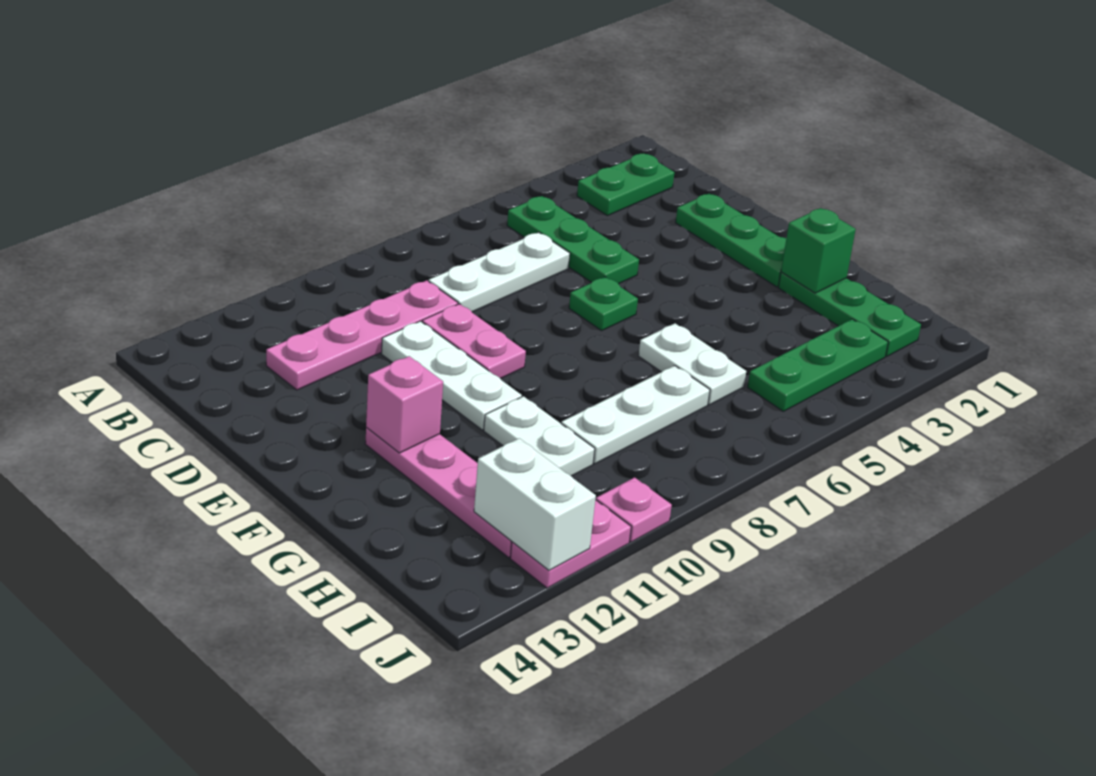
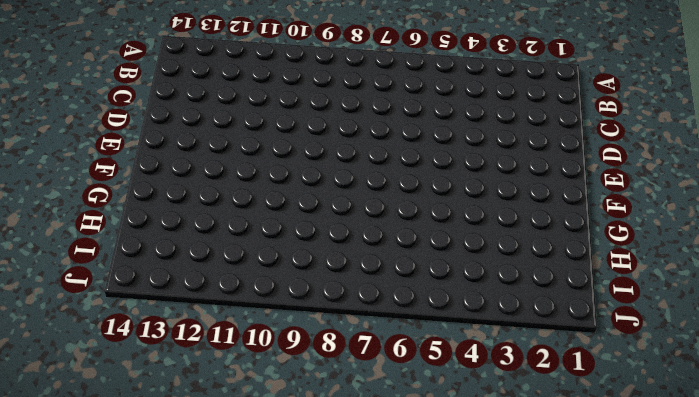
none -> green plate B2:B3 level 1
none -> green plate B5:D5 level 1
none -> white plate C6:C8 level 1

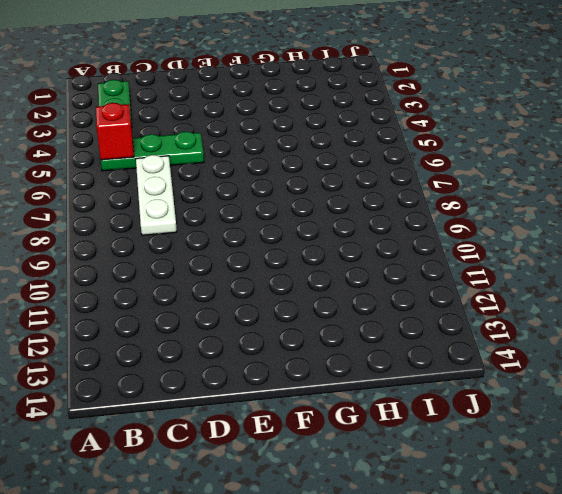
red brick B5 level 2 -> none
none -> pink plate C9:C12 level 1
none -> green plate D2:F2 level 1
none -> pink plate D9:E9 level 1

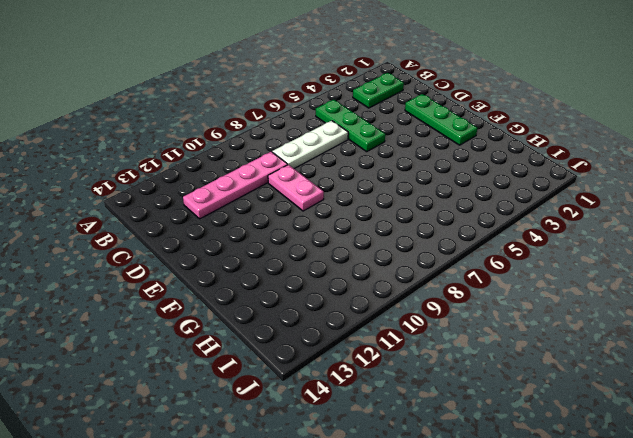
none -> white plate D10:F10 level 1
none -> green plate E6 level 1
none -> pink plate F12:I12 level 1

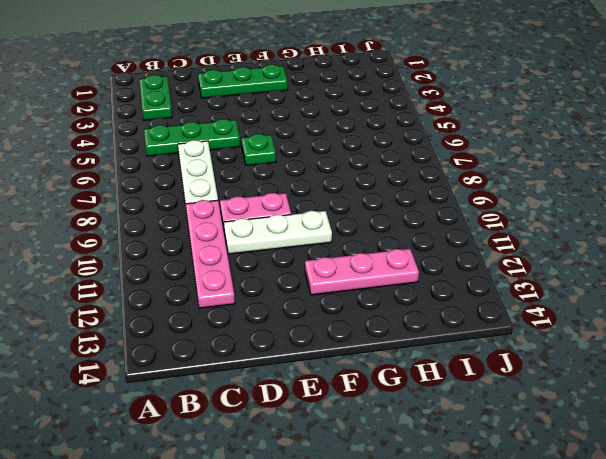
pink plate F12:H12 level 1 -> pink plate F12:I12 level 1
none -> green plate G2:I2 level 1
none -> white plate G6:H6 level 1
none -> white plate G10:H10 level 1

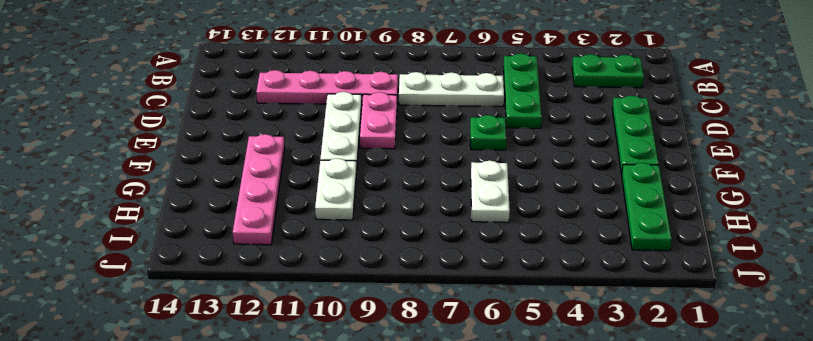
none -> white plate H7:H9 level 1
none -> green plate I3:I5 level 1
none -> pink plate J10 level 1

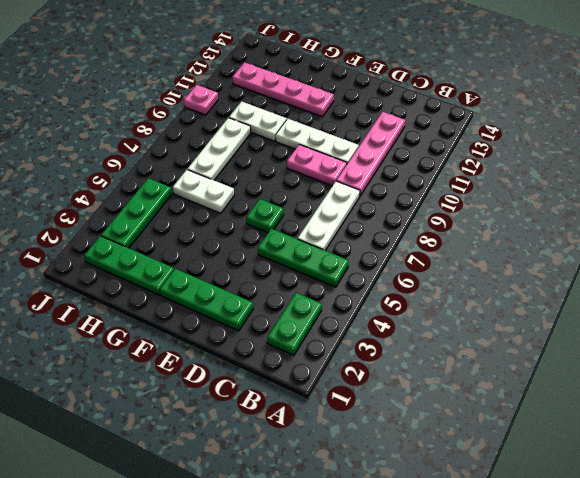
none -> pink plate J11:J12 level 1
none -> pink brick F12 level 2
none -> green brick G2 level 2

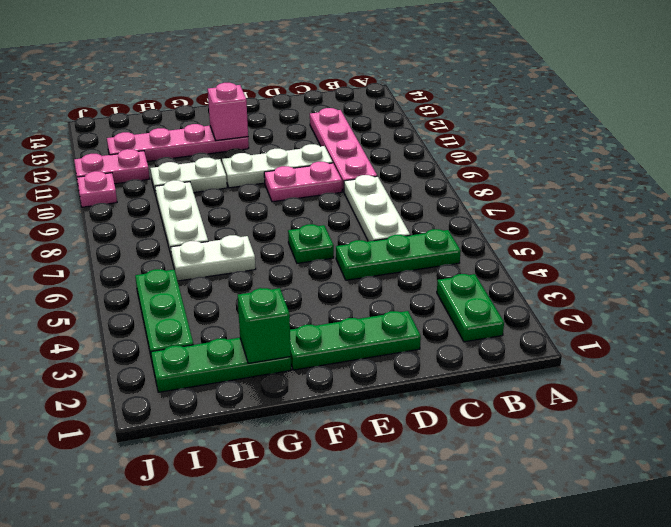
pink plate I11:J11 level 1 -> pink plate J11:J12 level 1
none -> white brick I12:J12 level 2

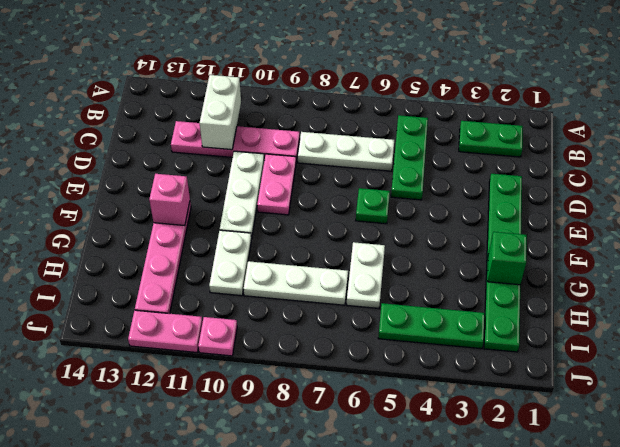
white brick B11:C11 level 2 -> white brick I12:J12 level 2

